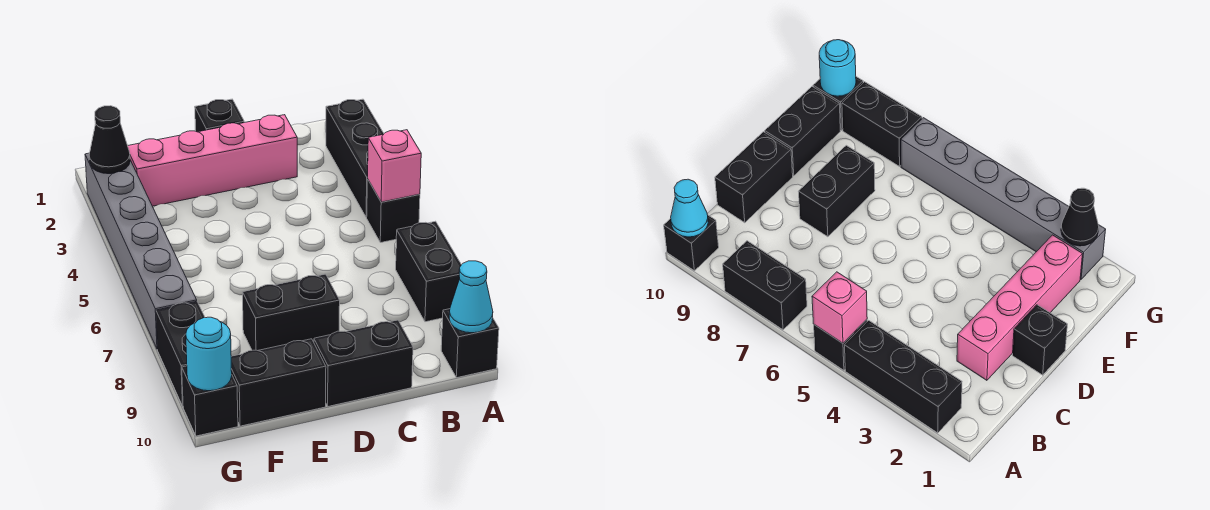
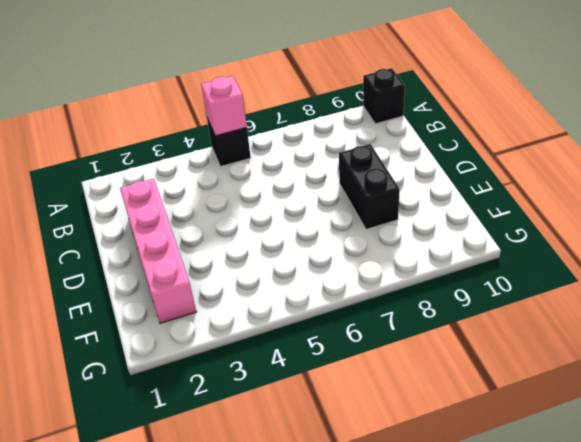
none -> black brick A2:A4 level 1
none -> black brick A7:A8 level 1
none -> black brick C10:D10 level 1

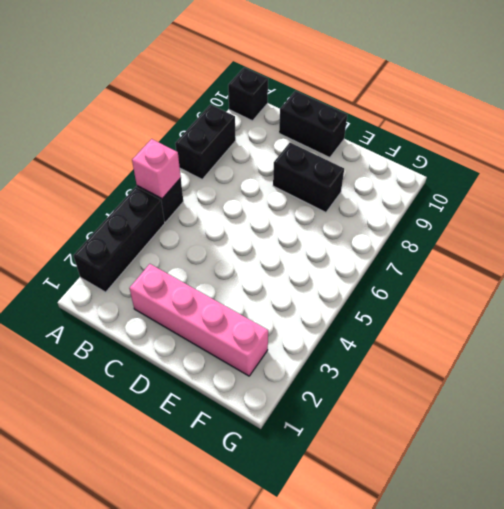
none -> black brick D1 level 1
none -> black brick E10:F10 level 1
none -> grey brick G2:G7 level 1

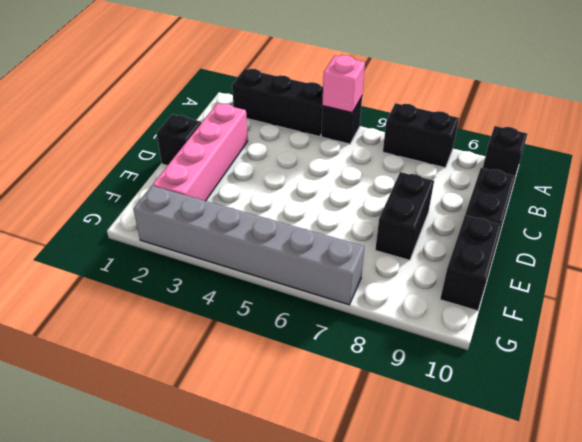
none -> black brick G8:G9 level 1
none -> black brick G10 level 1
none -> cyan cone A10 level 2

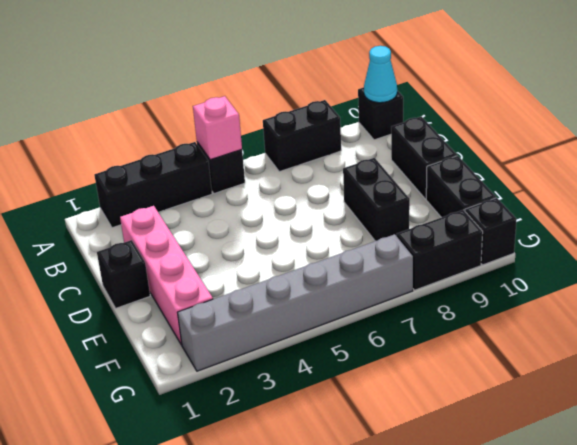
none -> black cone G2 level 2
none -> cyan round brick G10 level 2

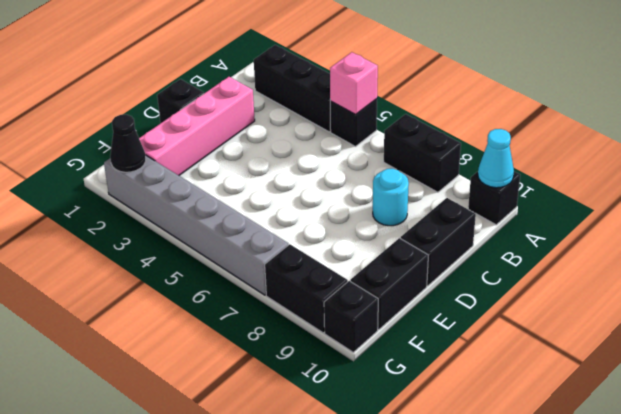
cyan round brick C8 level 1 -> cyan round brick G10 level 2
none -> black brick D8:E8 level 1

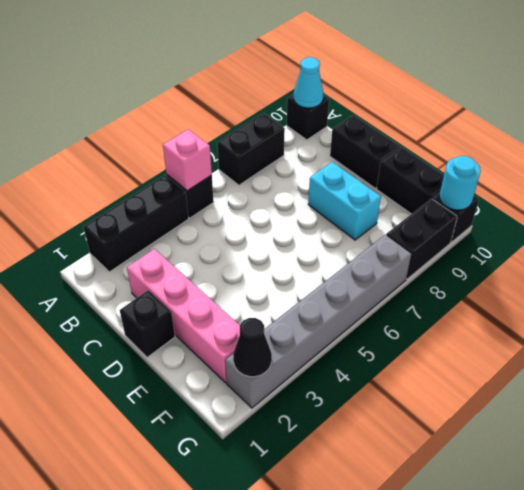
cyan brick D8:E8 level 1 -> black brick D8:E8 level 1

